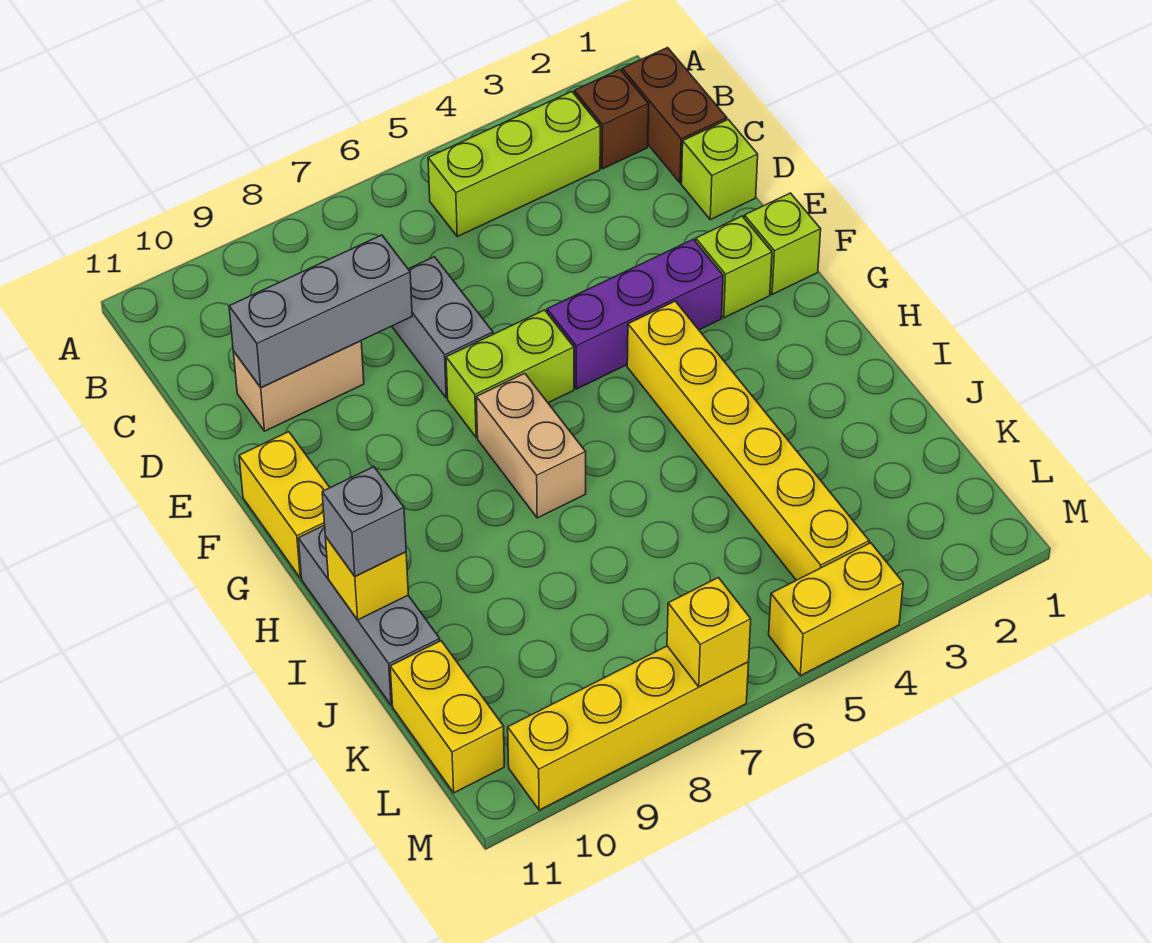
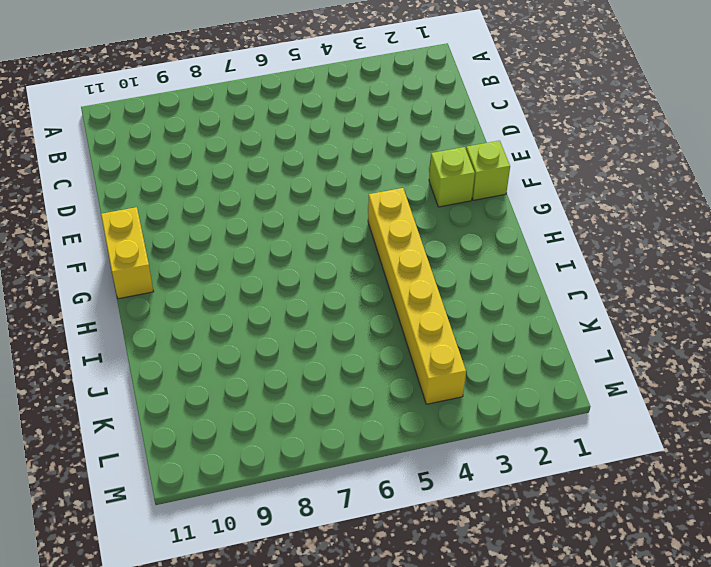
none -> brown brick B1:C1 level 1
none -> brown brick B2 level 1
none -> lime brick B3:B5 level 1

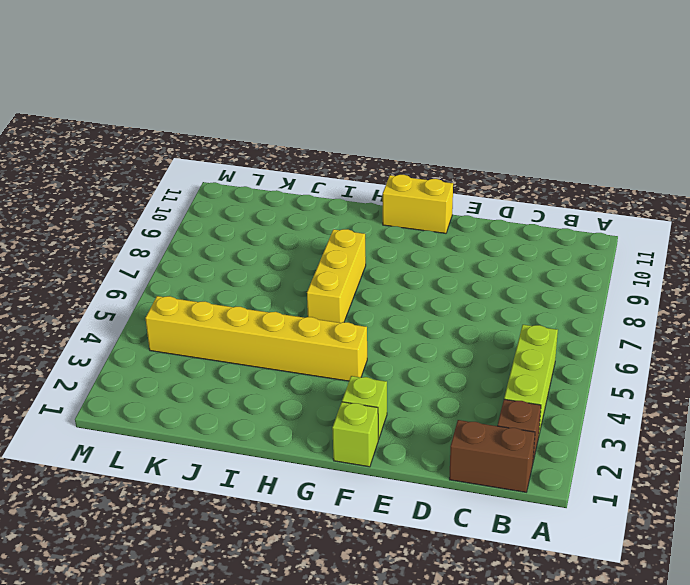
yellow brick H6:H8 level 1 -> tan brick G7:H7 level 1
none -> lime brick D1 level 1
none -> grey brick D7:E7 level 1
none -> tan brick D9:D10 level 1

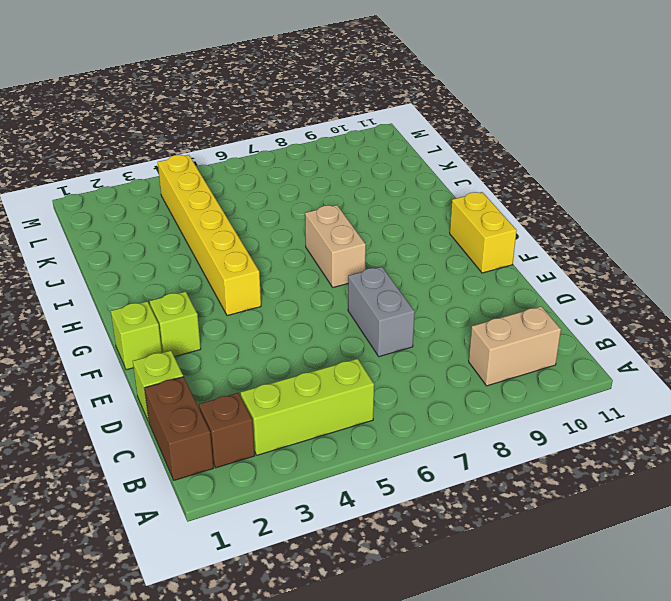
tan brick B9:B10 level 1 -> tan brick D9:D10 level 1
none -> purple brick F3:F5 level 1
none -> lime brick F6:F7 level 1
none -> grey brick H11:J11 level 1

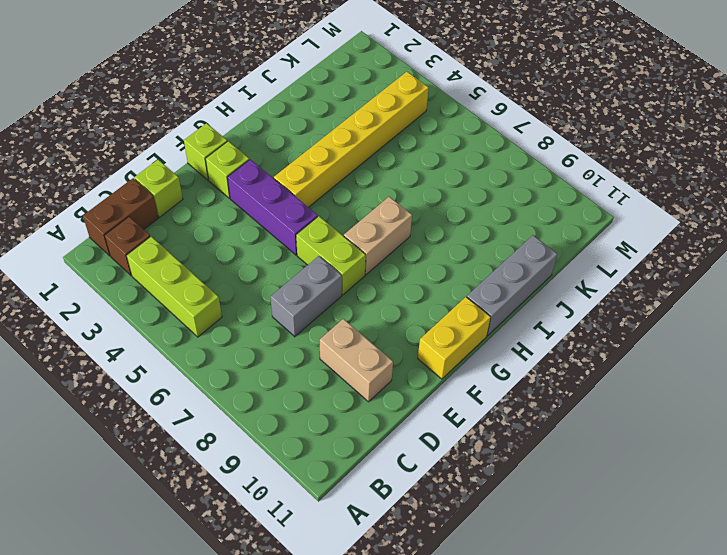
none -> yellow brick K11:L11 level 1
none -> yellow brick M4:M5 level 1
none -> yellow brick M7:M10 level 1

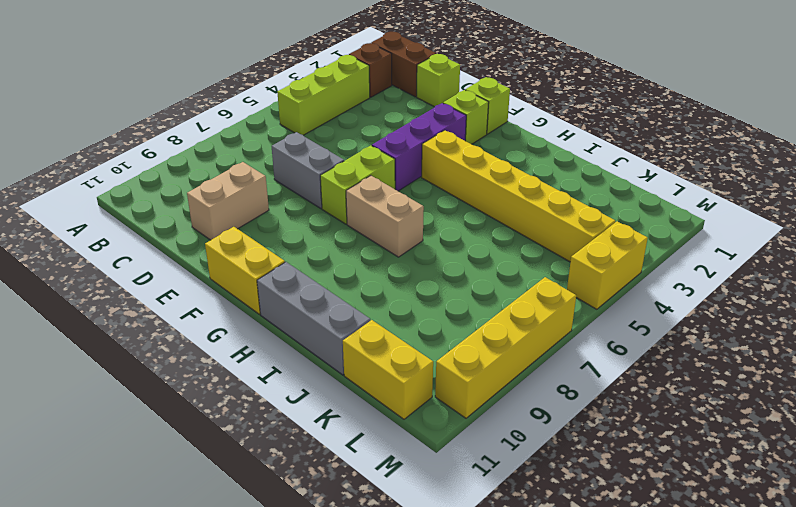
none -> grey brick D8:D10 level 2
none -> yellow brick I11 level 2
none -> yellow brick M7 level 2

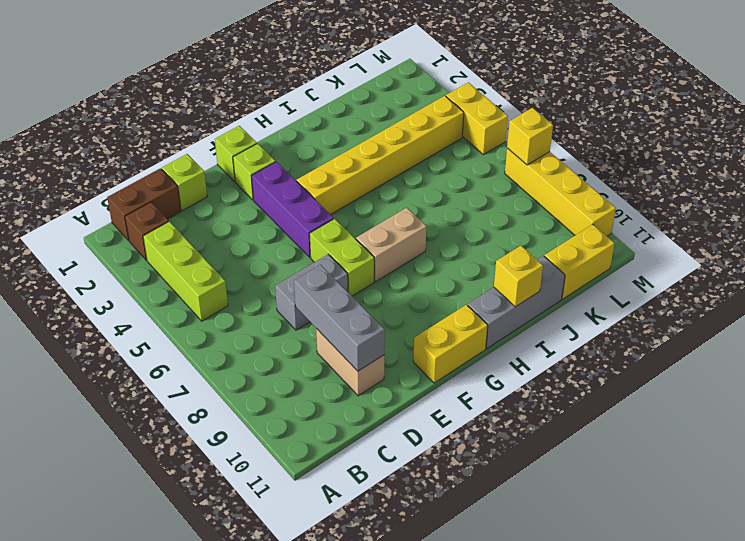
none -> grey brick I11 level 3

